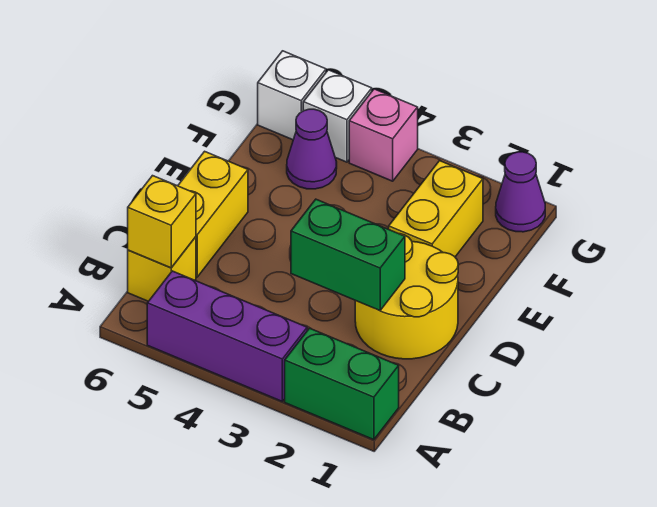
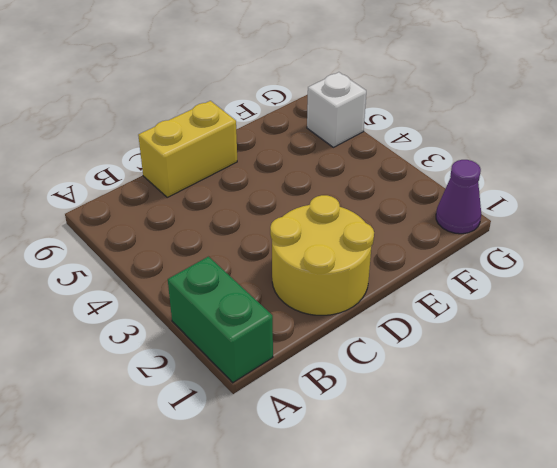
none -> purple brick A3:A5 level 1
none -> yellow brick B6 level 1
none -> yellow brick E2:F2 level 1

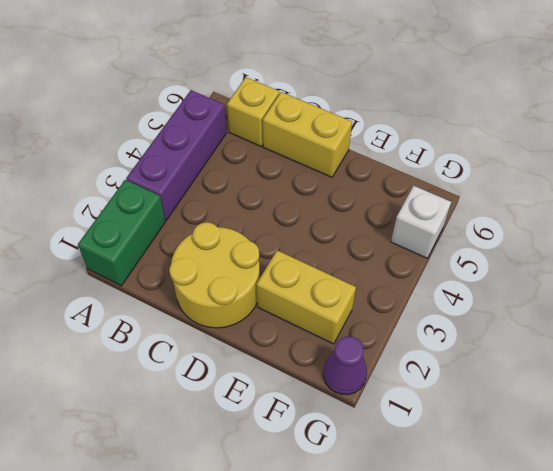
none -> purple cone F5 level 1
none -> pink brick G4 level 1
none -> white brick G6 level 1

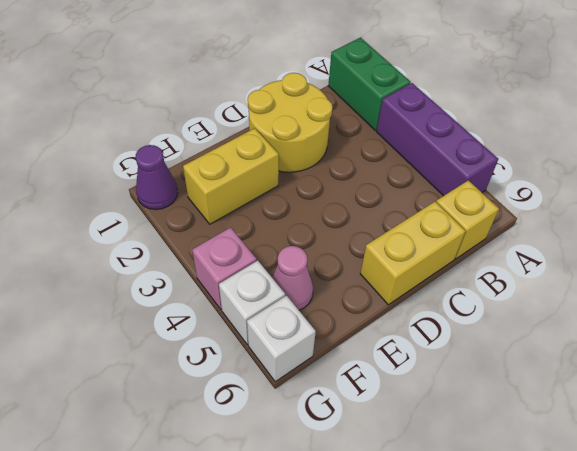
pink cone F5 level 1 -> purple cone F5 level 1
none -> yellow brick B6 level 2
none -> green brick C2:C3 level 2

